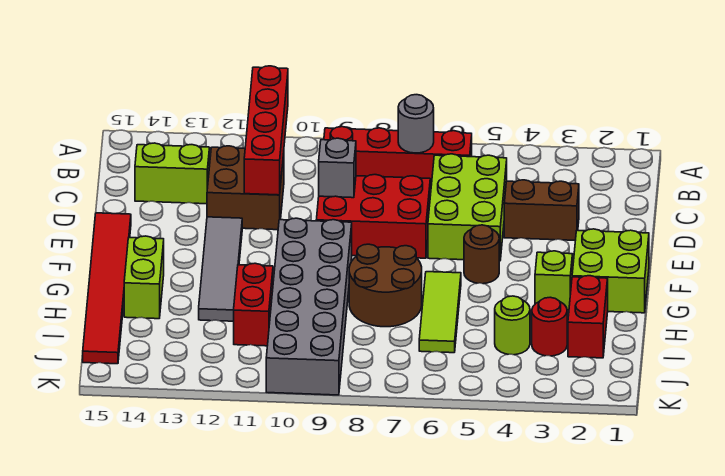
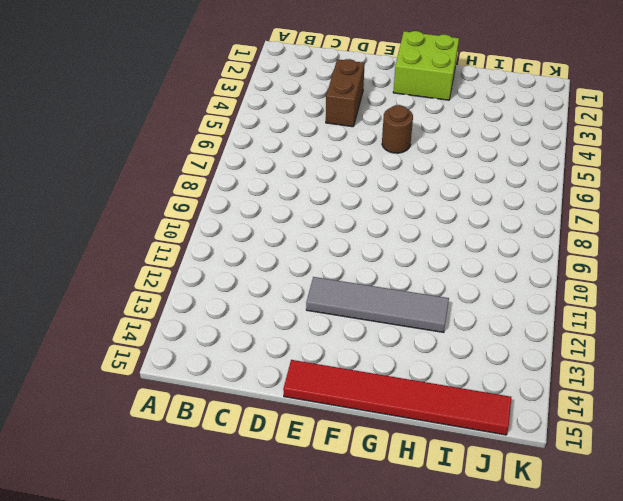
none -> red brick B6:B9 level 1
none -> lime brick C5:E6 level 1
none -> brown brick C11:D12 level 1

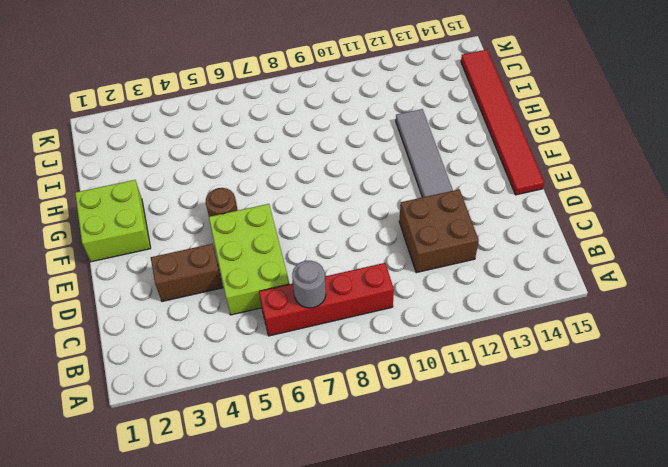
none -> lime brick C13:C14 level 1
none -> red brick D7:E9 level 1
none -> grey brick F9:K10 level 1

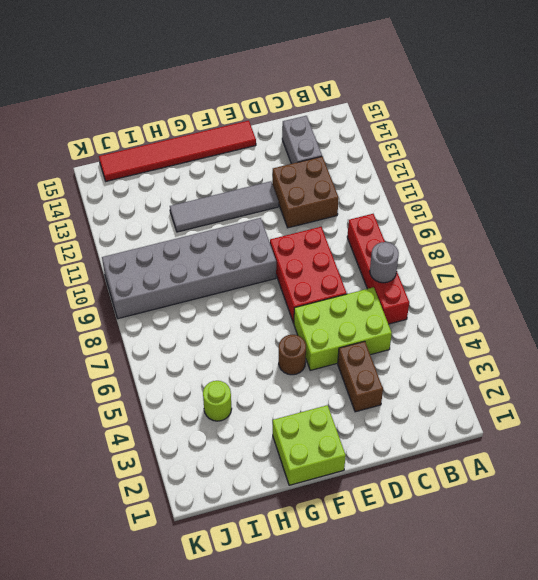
grey brick C13:C14 level 1 -> lime brick C13:C14 level 1
none -> lime brick G3 level 1
none -> lime tile G6:I6 level 1
none -> brown round brick G7:H8 level 1

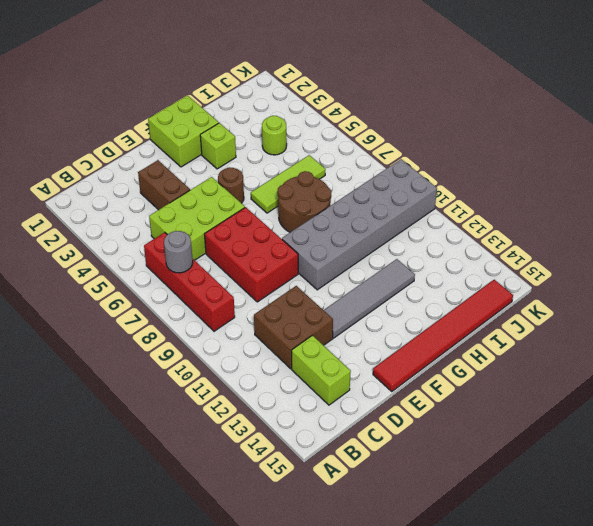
none -> lime brick G14:H14 level 1
none -> red brick H2:I2 level 1
none -> red brick H11:I11 level 1

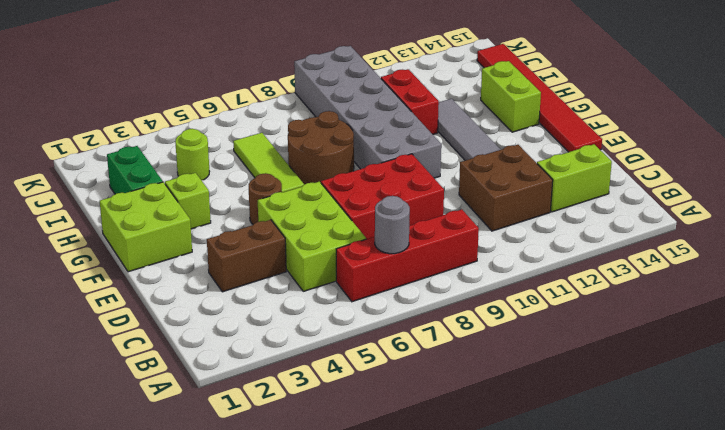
green brick H2:I2 level 1 -> red brick H2:I2 level 1
none -> red round brick I3 level 1
none -> red brick A11:D11 level 2
none -> grey brick D9 level 2

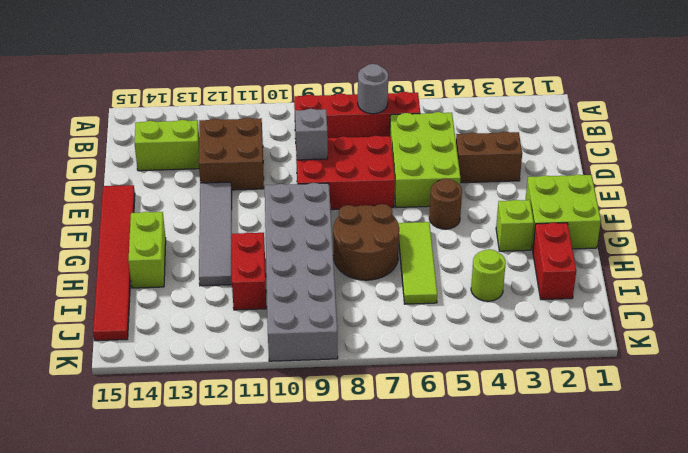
none -> red round brick I3 level 1
none -> red brick A11:D11 level 2

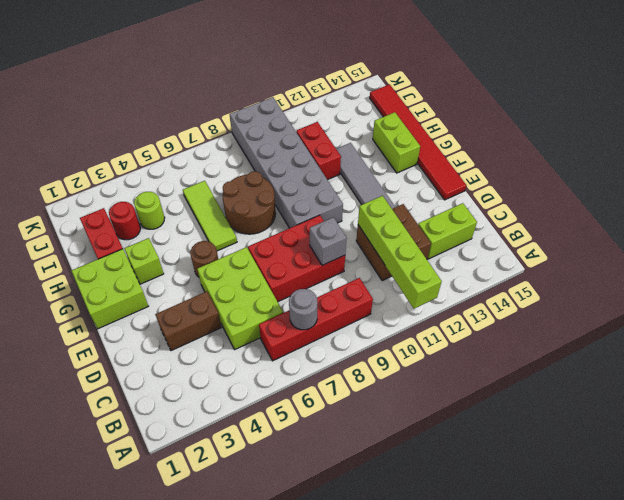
lime brick A11:D11 level 2 -> red brick A11:D11 level 2

